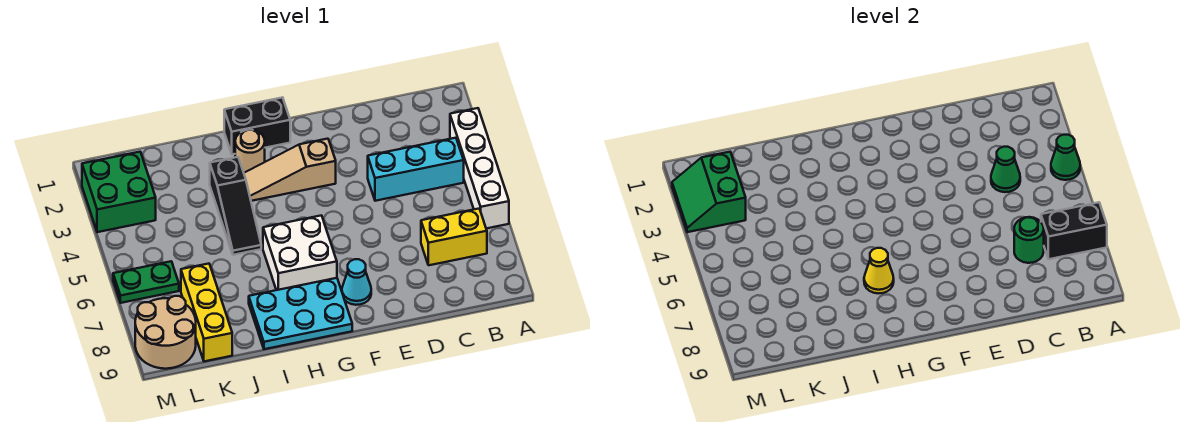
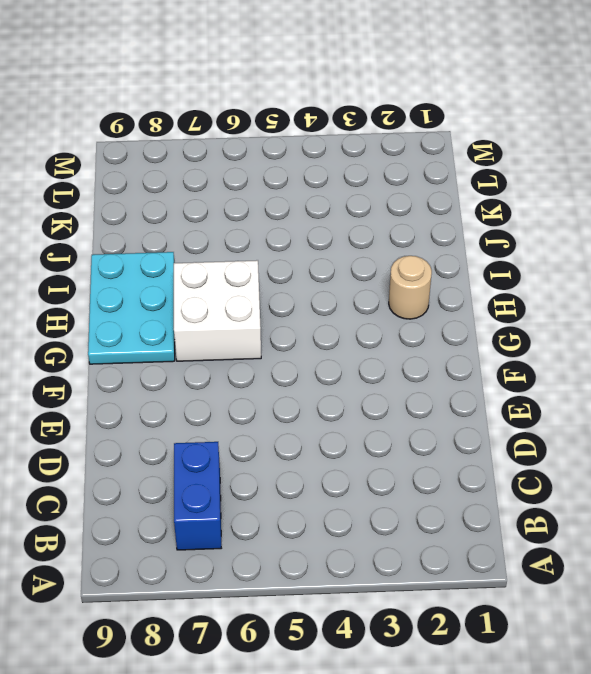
blue brick B7:C7 level 1 -> yellow brick B7:C7 level 1
none -> white brick A3:A6 level 1
none -> cyan brick B4:D4 level 1
none -> tan slope F3:H3 level 1 top F

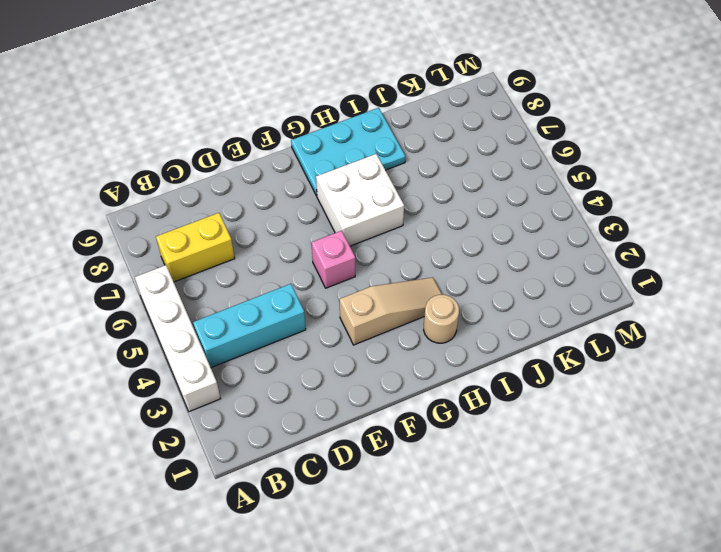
pink brick F5 level 1 -> none
none -> cyan cone F8 level 1
none -> black brick G1:H1 level 1
none -> black slope I3:I5 level 1 top 3

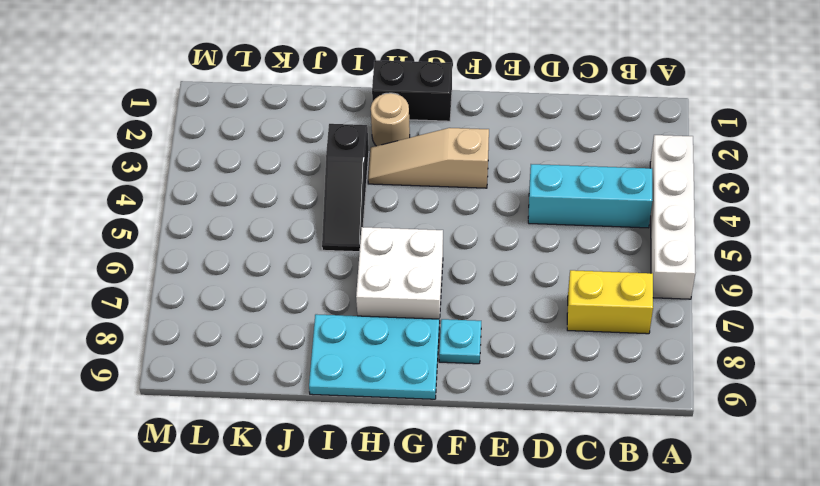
cyan plate F8 level 1 -> cyan cone F8 level 1
none -> yellow brick K7:K9 level 1
none -> green brick L2:M3 level 1
none -> green plate L6:M6 level 1

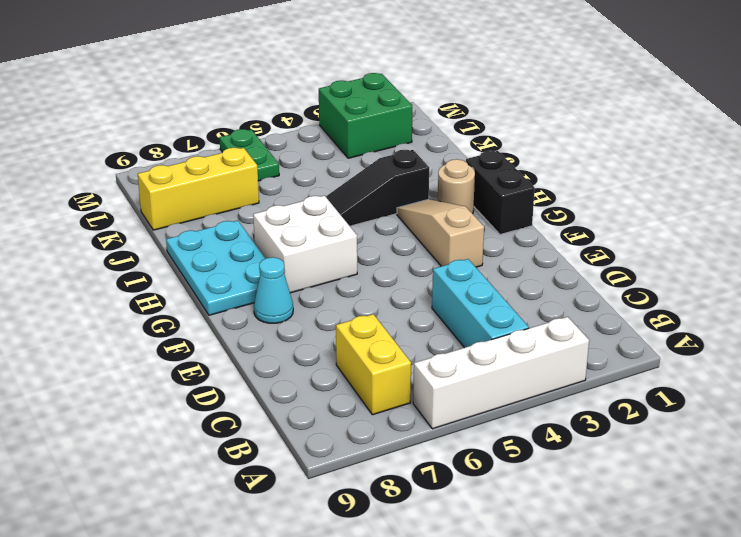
none -> tan round brick L8:M9 level 1
none -> green cone A4 level 2
none -> black brick A7:B7 level 2

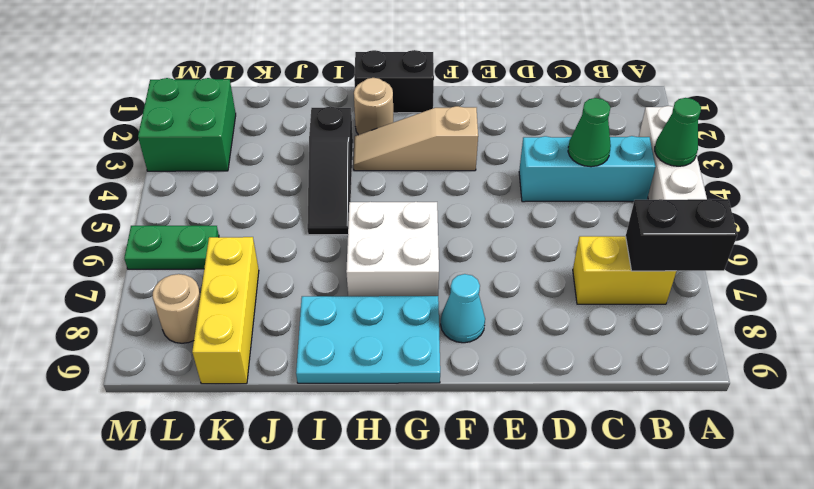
tan round brick L8 level 1 -> tan round brick L8:M9 level 1
none -> green round brick C7 level 2
none -> yellow cone H7 level 2
none -> green slope L2:M3 level 2 top L

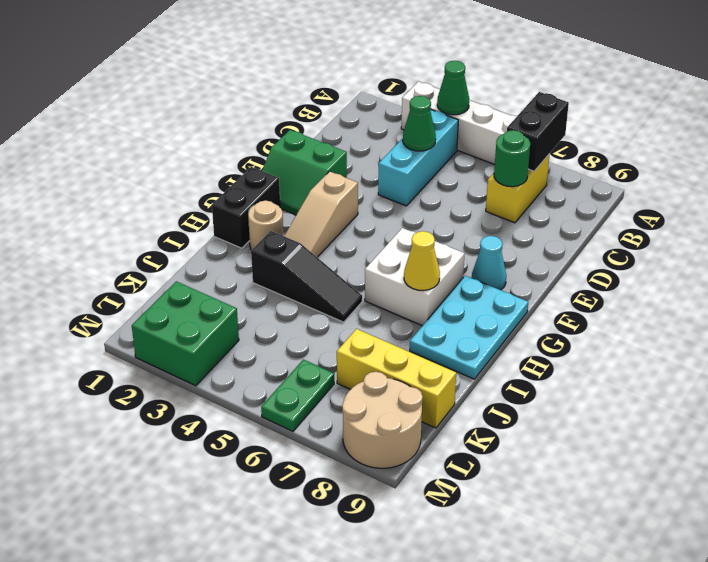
green slope E1:F2 level 1 top E -> green slope L2:M3 level 2 top L

